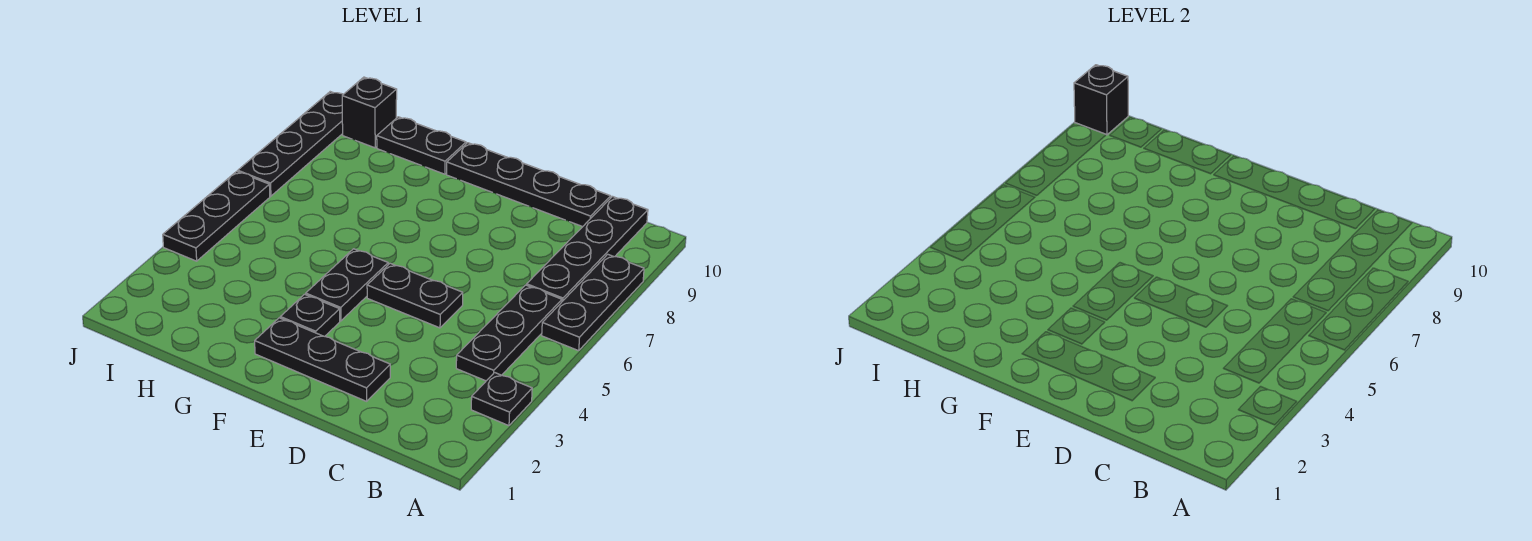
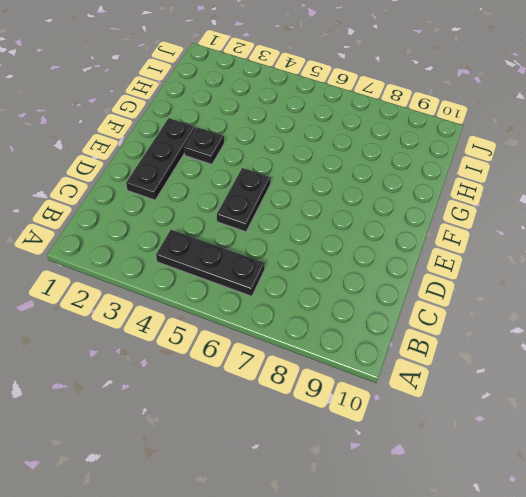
none -> black plate A3 level 1
none -> black plate A6:A8 level 1
none -> black plate B7:B10 level 1

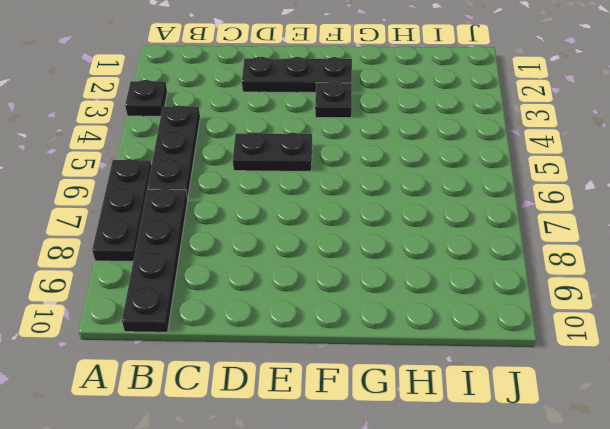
none -> black plate C10:F10 level 1
none -> black plate F4:F5 level 1
none -> black plate G10:H10 level 1

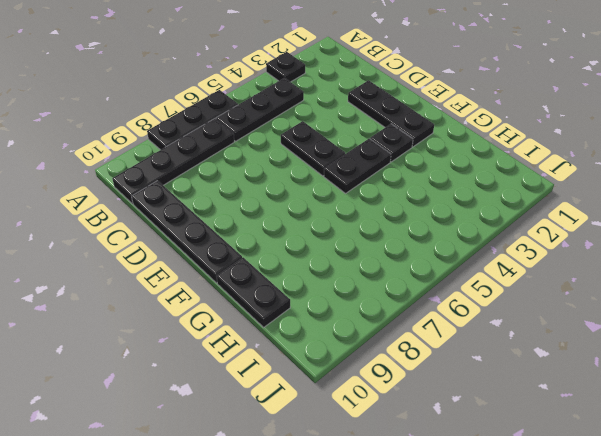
none -> black brick I10 level 1
none -> black plate J4:J6 level 1
none -> black plate J7:J10 level 1

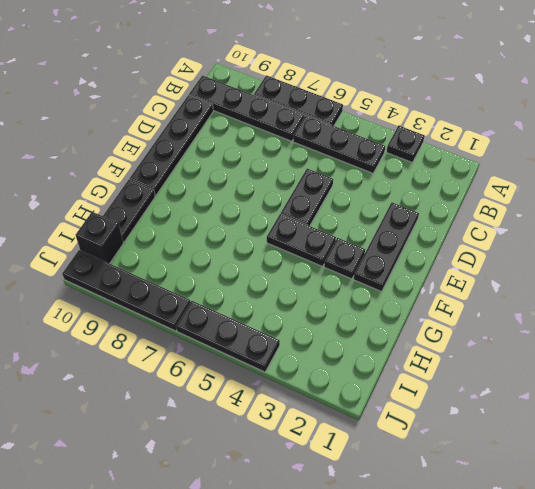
none -> black brick J10 level 2

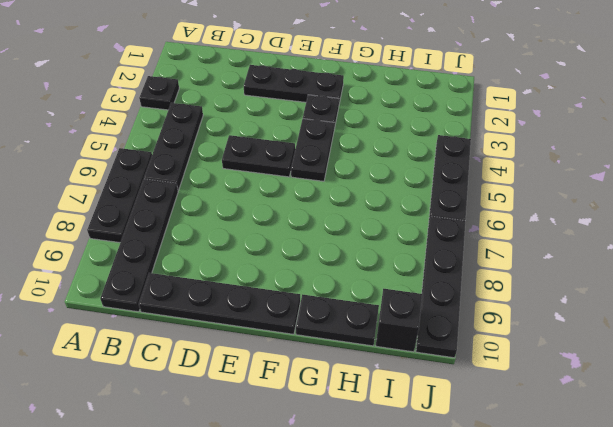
none -> black brick J10 level 2

